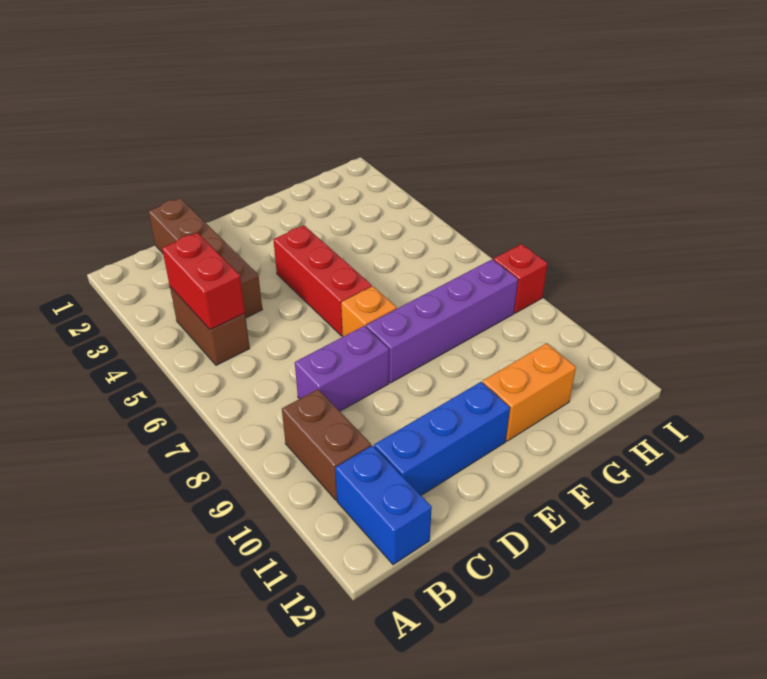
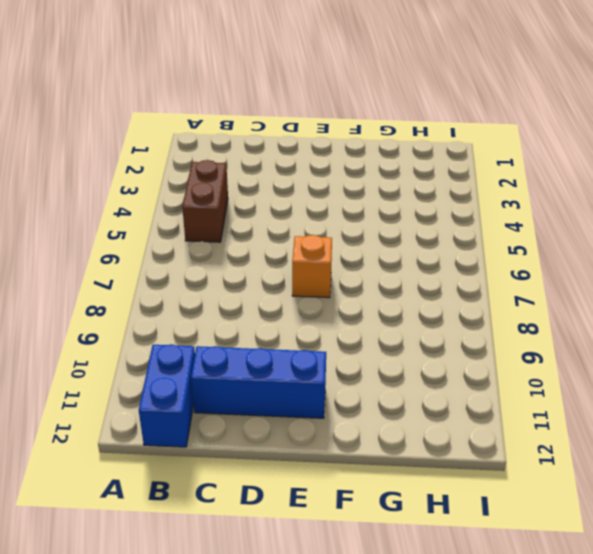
none -> brown brick B9:B10 level 1
none -> brown brick C1:C4 level 1
none -> purple brick C8:D8 level 1

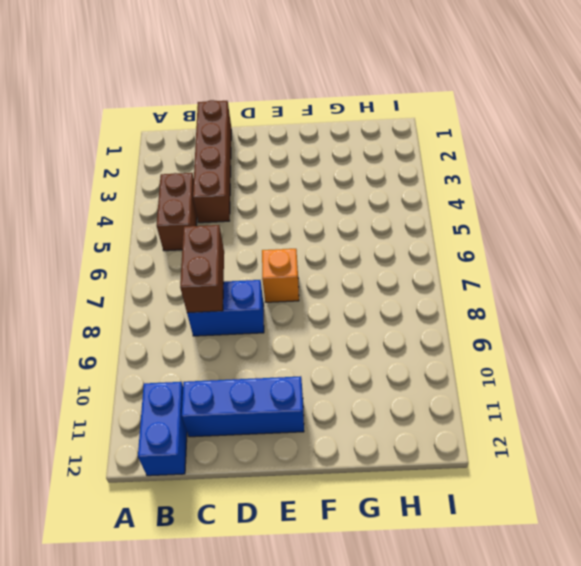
brown brick C7:C8 level 2 -> brown brick B9:B10 level 1
blue brick C8:D8 level 1 -> purple brick C8:D8 level 1
none -> red brick E4:E6 level 1
none -> purple brick E8:H8 level 1
none -> orange brick F11:G11 level 1

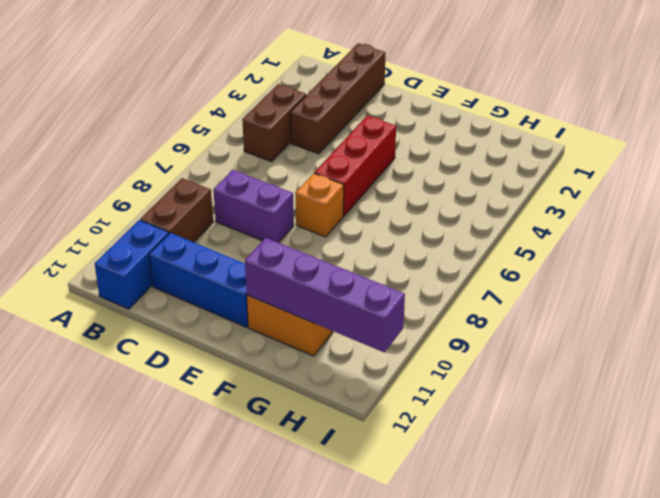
purple brick F11:I11 level 2 -> purple brick E8:H8 level 1
none -> red brick I8 level 1
none -> red brick B4:B5 level 2

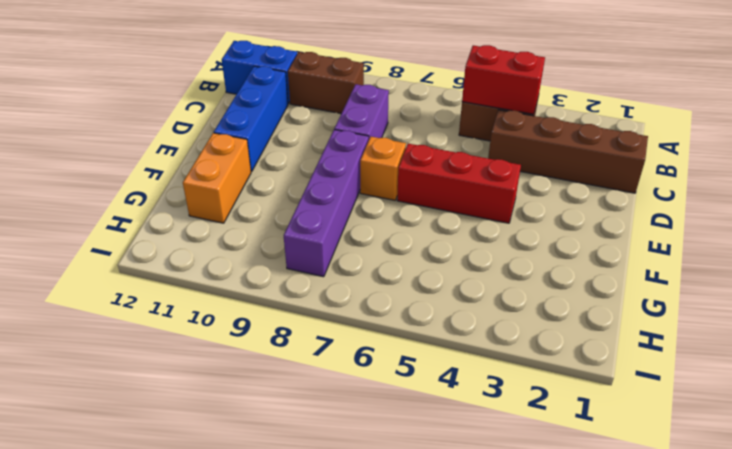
none -> red brick I8 level 1

